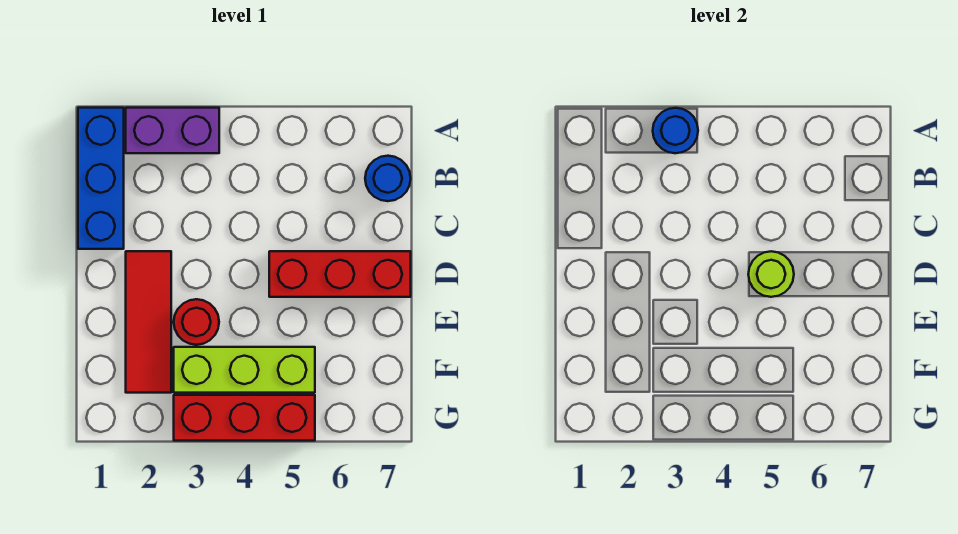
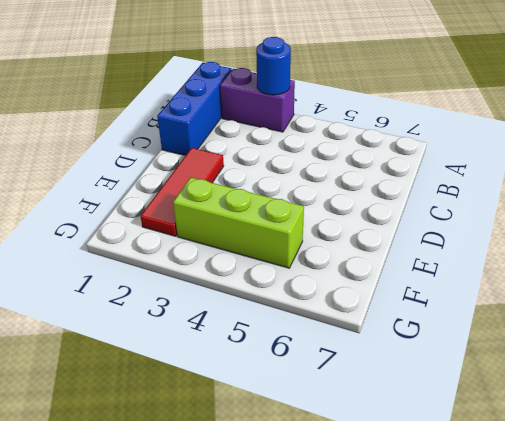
none -> blue round brick B7 level 1
none -> red brick D5:D7 level 1

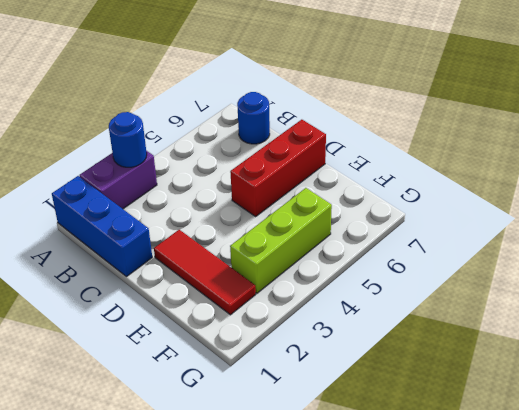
none -> red round brick E3 level 1
none -> red brick G3:G5 level 1

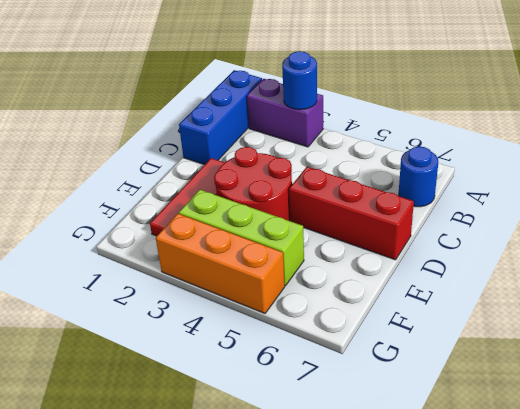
red round brick D3:E4 level 1 -> red round brick E3 level 1
orange brick G3:G5 level 1 -> red brick G3:G5 level 1
none -> lime round brick D5 level 2

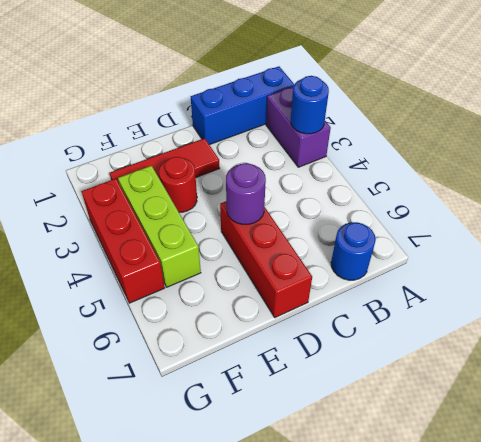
purple round brick D5 level 2 -> lime round brick D5 level 2

